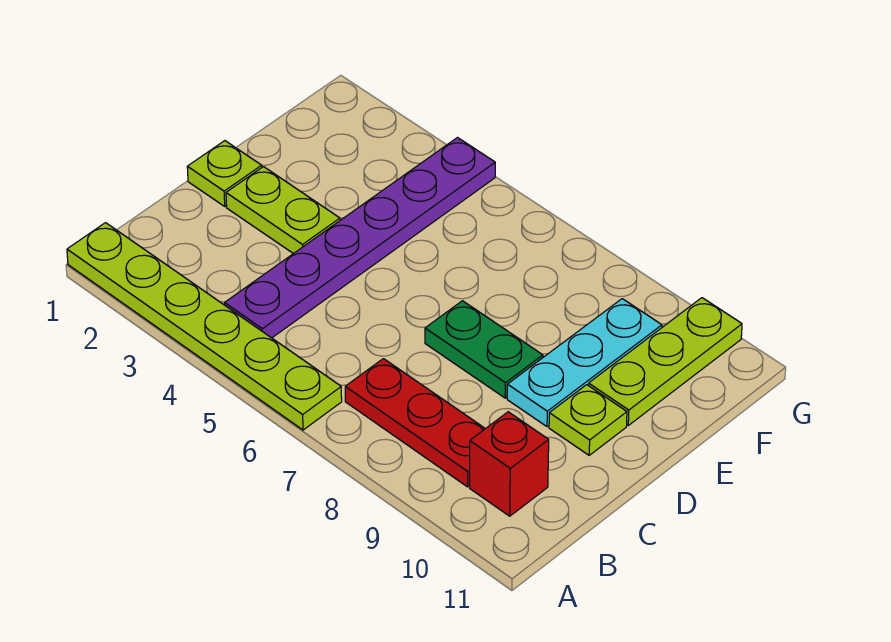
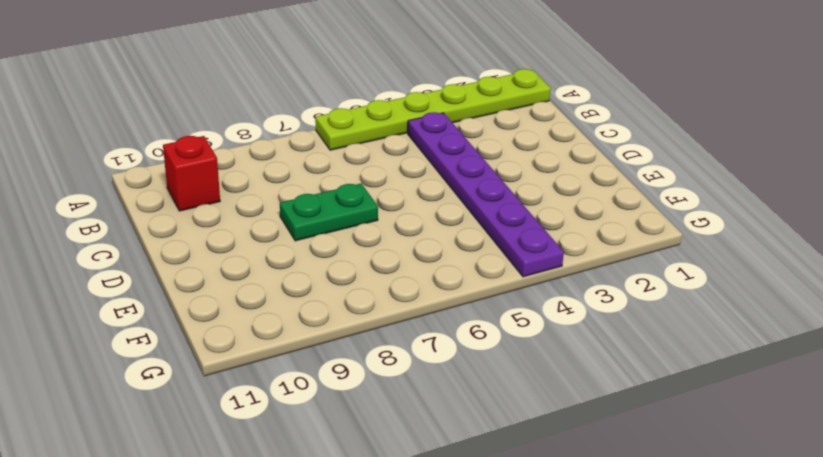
none -> red plate B7:B9 level 1
none -> lime plate D1 level 1

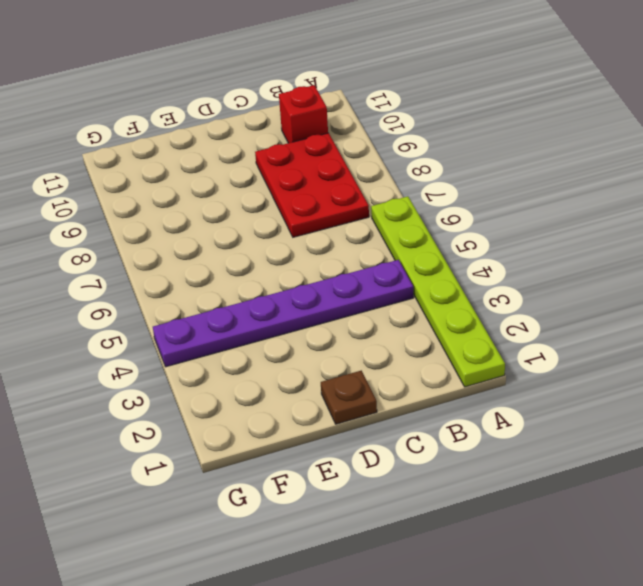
red plate B7:C9 level 1 -> red plate B7:B9 level 1
brown plate D1 level 1 -> lime plate D1 level 1
none -> lime plate D2:D3 level 1
none -> green plate D7:D8 level 1

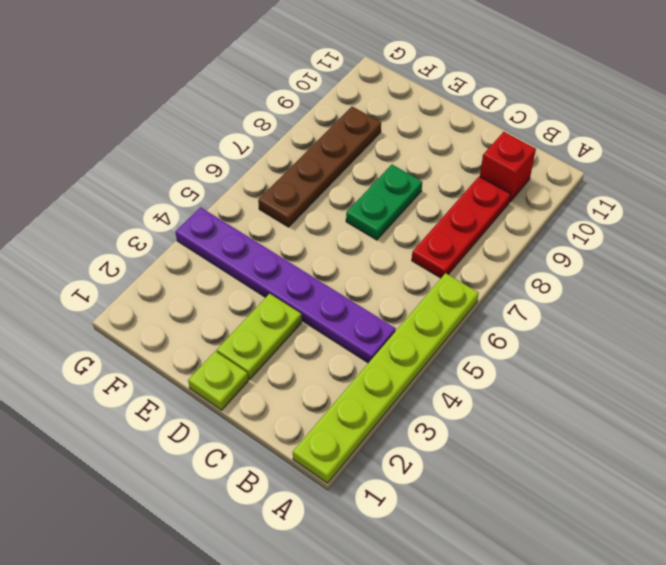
brown plate F6:F9 level 1 -> cyan plate D9:F9 level 1
none -> lime plate D10 level 1
none -> lime plate E10:G10 level 1

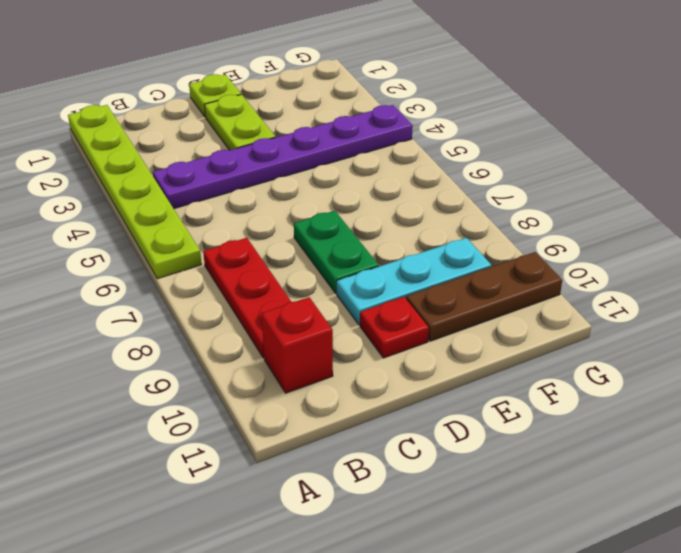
red plate D10 level 1 -> lime plate D10 level 1
brown plate E10:G10 level 1 -> lime plate E10:G10 level 1

